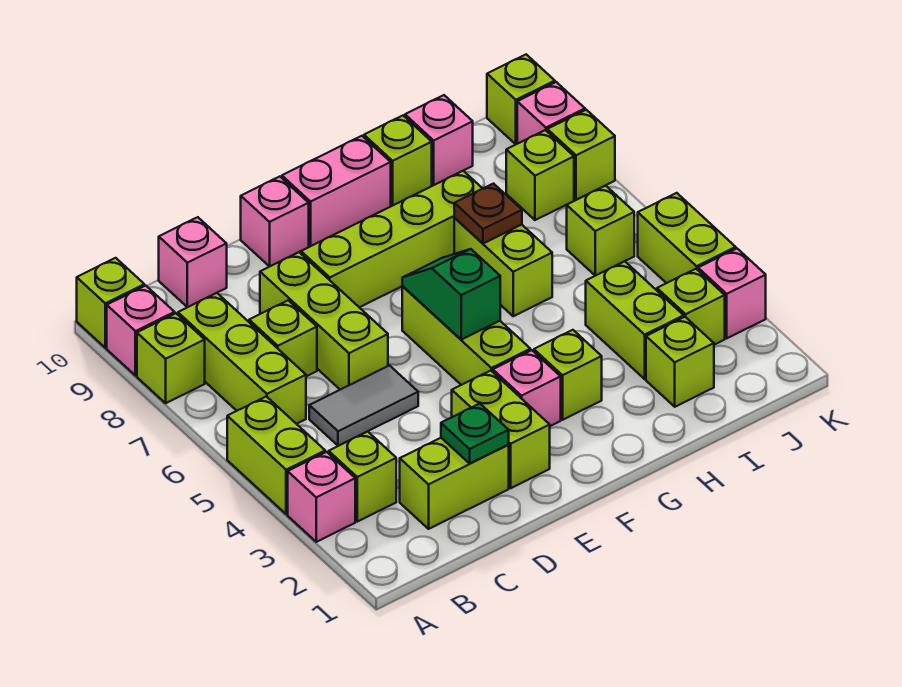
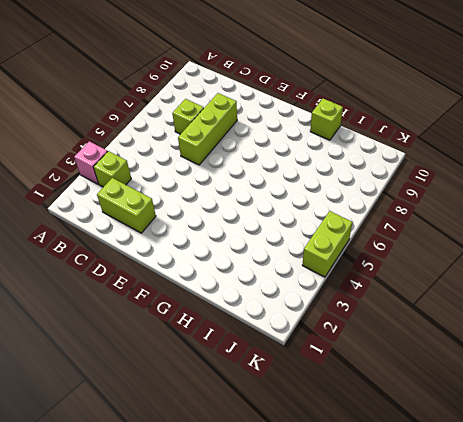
none -> lime brick A4:A5 level 1
none -> lime brick A8 level 1
none -> pink brick A9 level 1
none -> lime brick A10 level 1

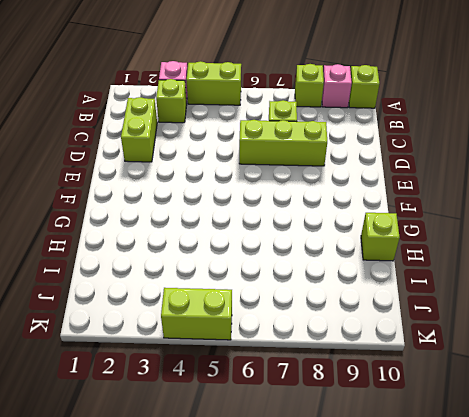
none -> lime brick B6:B8 level 1
none -> grey tile C5:D5 level 1
none -> pink brick C10 level 1
none -> lime brick E2:E3 level 1

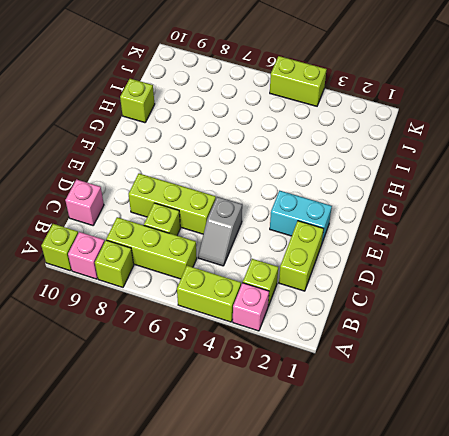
grey slope C5:D5 level 1 top D -> grey tile C5:D5 level 1
cyan brick E2:E3 level 1 -> lime brick E2:E3 level 1
none -> lime brick E8:H8 level 1
none -> pink brick E10 level 1
none -> pink brick F3 level 1
none -> lime brick F4:F6 level 1

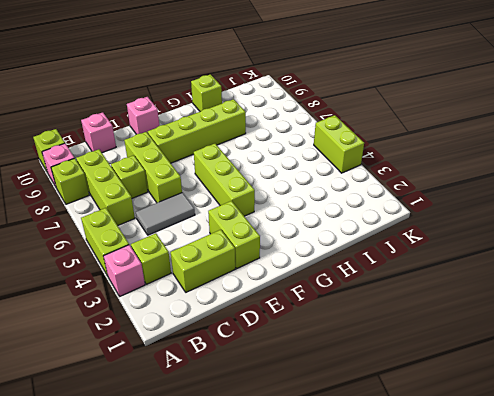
none -> pink brick F3 level 1
none -> pink brick F10:G10 level 1
none -> lime brick G3 level 1
none -> lime brick H6:H7 level 1

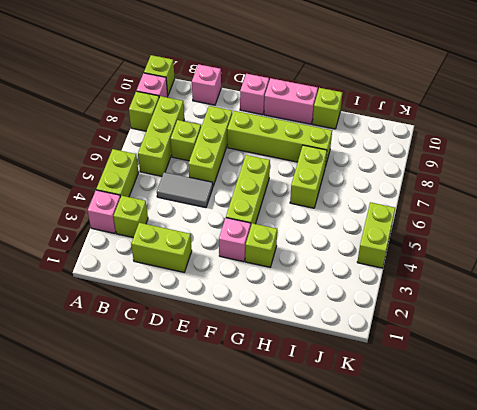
none -> lime brick E2:E3 level 1
none -> lime brick I2 level 1
none -> lime brick I3:I4 level 1
none -> pink brick I10 level 1

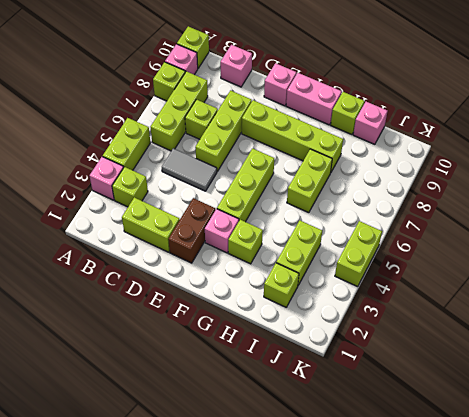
brown brick E2:E3 level 1 -> lime brick E2:E3 level 1
none -> lime brick J3 level 1
none -> lime brick J6 level 1
none -> lime brick J8 level 1
none -> pink brick K3 level 1

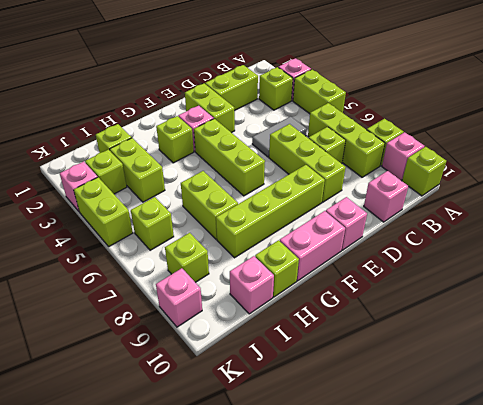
none -> lime brick K8 level 1
none -> lime brick K10 level 1
none -> green plate D2 level 2
none -> green slope F5:F6 level 2 top 5

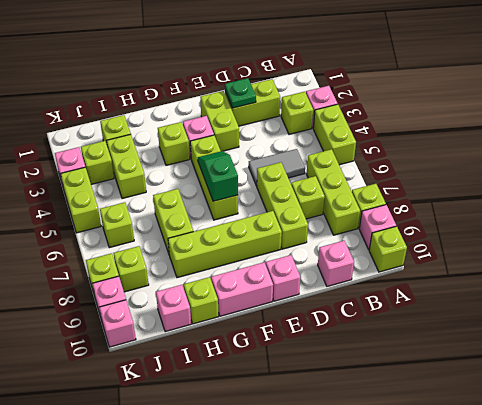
green slope F5:F6 level 2 top 6 -> green slope F5:F6 level 2 top 5
pink brick K10 level 1 -> lime brick K10 level 1
none -> brown plate H7 level 2

